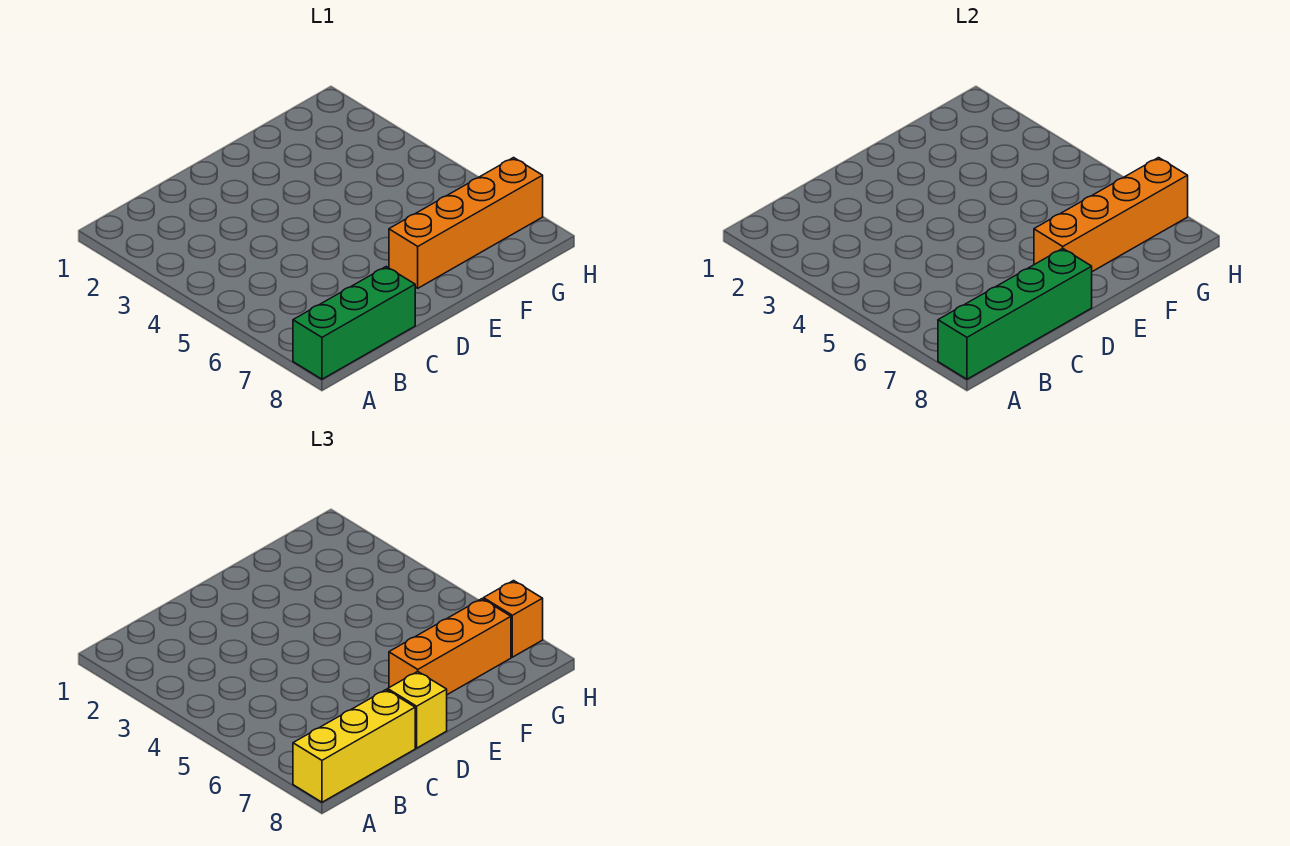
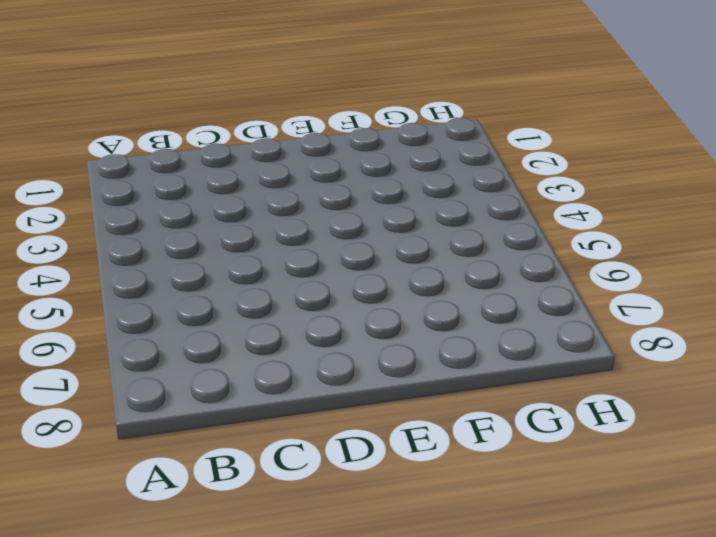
none -> green brick A8:C8 level 1
none -> orange brick E7:H7 level 1

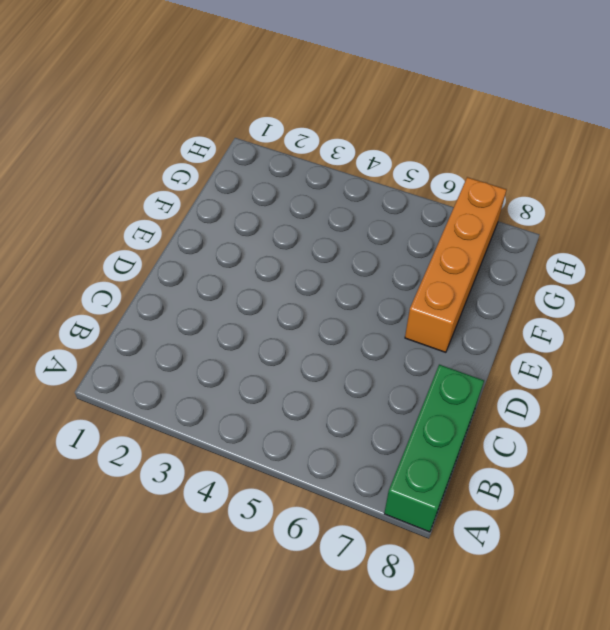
none -> green brick A8:D8 level 2
none -> orange brick E7:H7 level 2

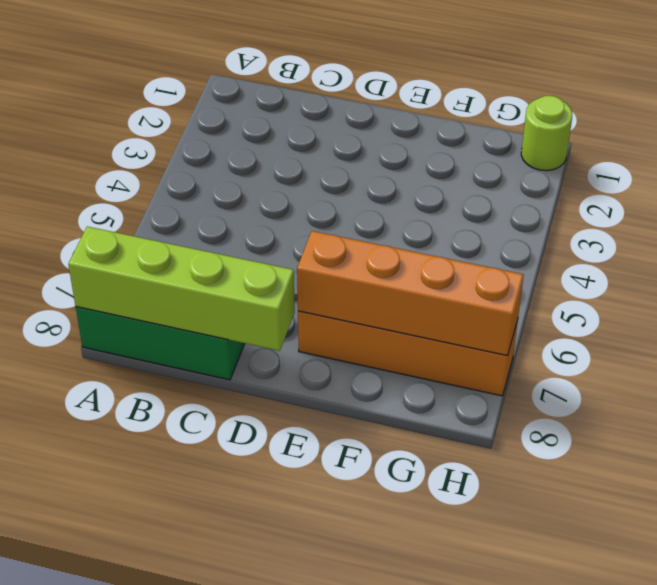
lime brick A8:D8 level 2 -> green brick A8:D8 level 2
lime round brick H1 level 1 -> none
none -> yellow brick A8:C8 level 3
none -> yellow brick D8 level 3

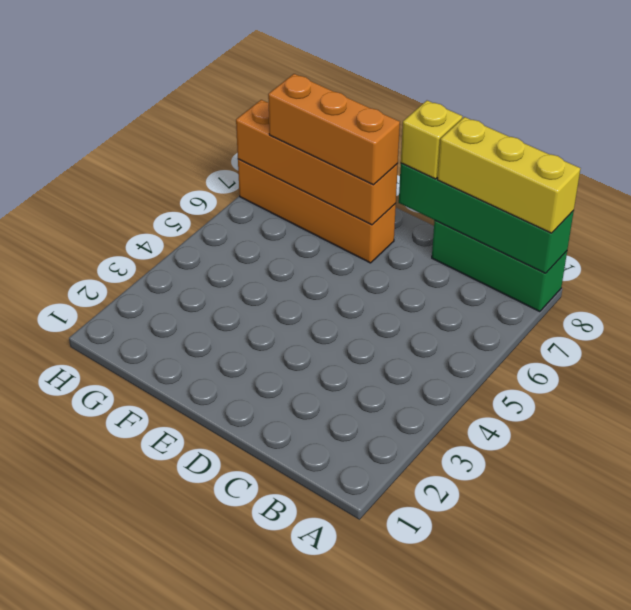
none -> orange brick H7 level 3

